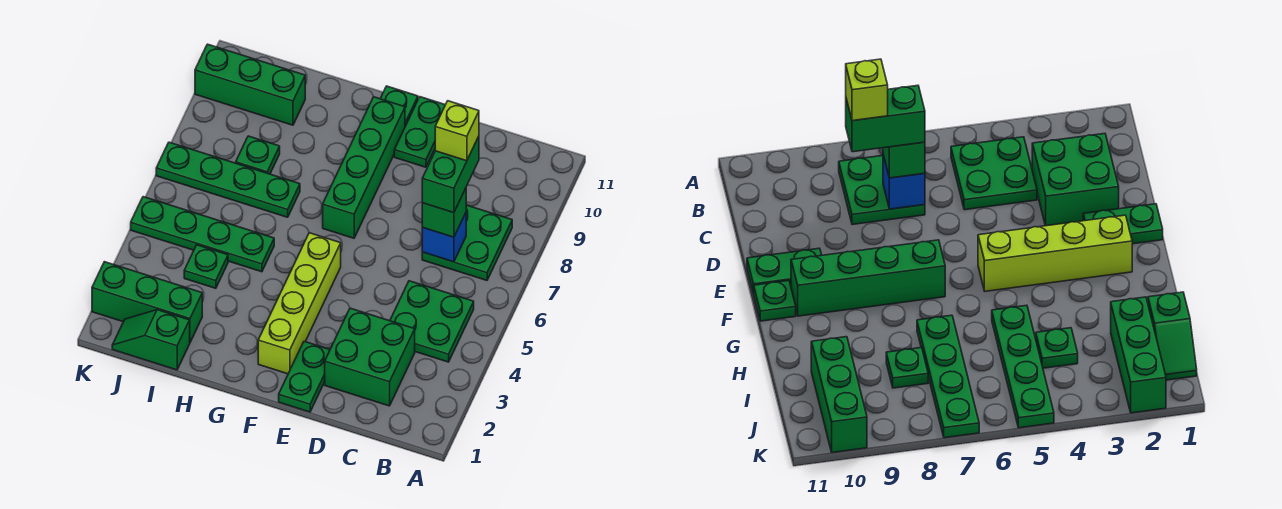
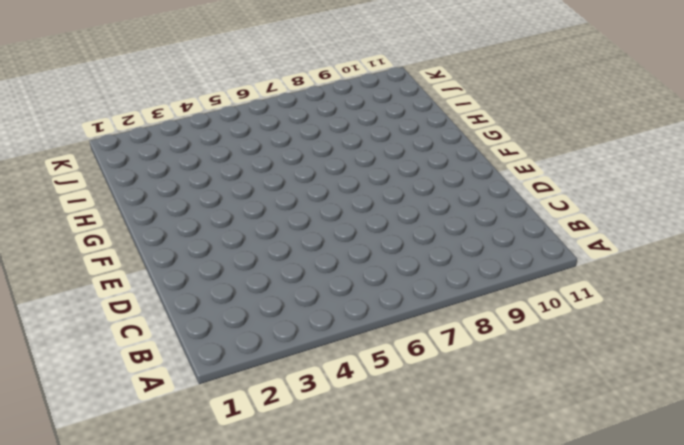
none -> green plate B4:C5 level 1
none -> green plate B7:C8 level 1
none -> green brick C2:D3 level 1

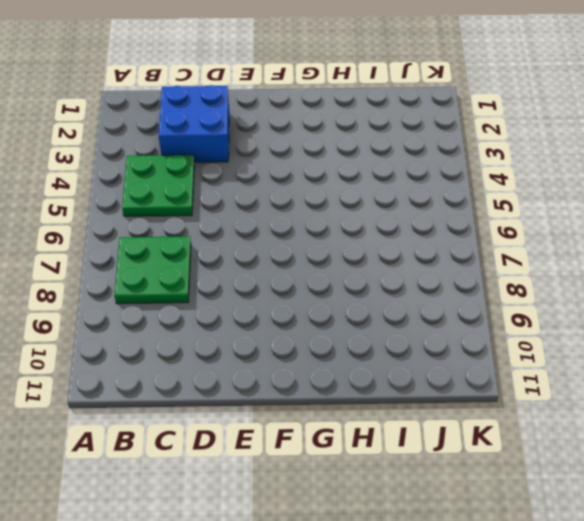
blue brick C2:D3 level 1 -> green brick C2:D3 level 1
none -> green plate E1:E2 level 1
none -> green plate E10:E11 level 1
none -> lime brick F2:F5 level 1

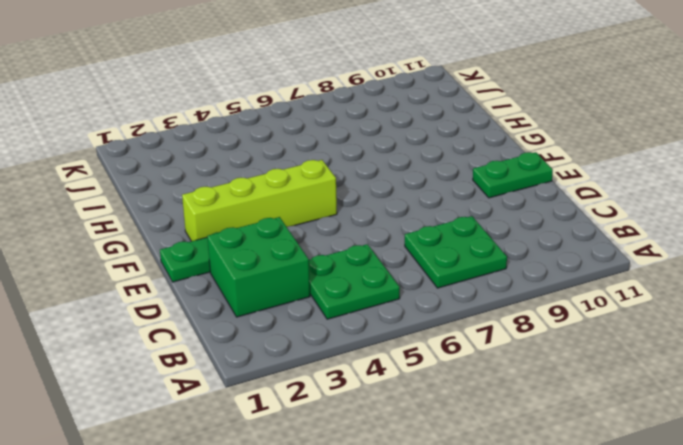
none -> green brick F7:F10 level 1
none -> green plate F11 level 1
none -> green plate H5:K5 level 1

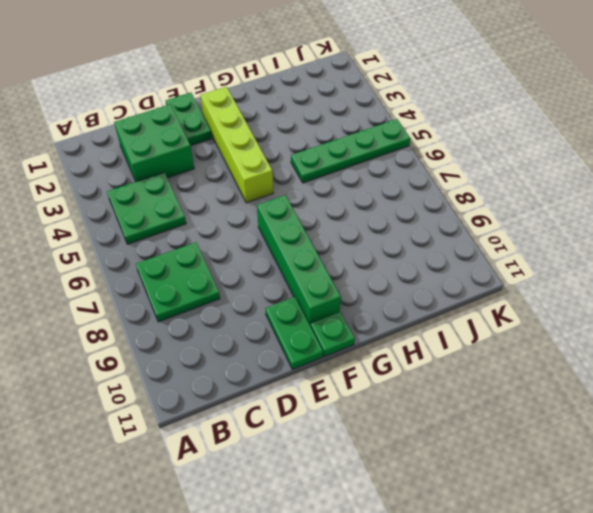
none -> green plate H7:K7 level 1
none -> green slope I1:J1 level 1 top I
none -> green brick I2:K2 level 1

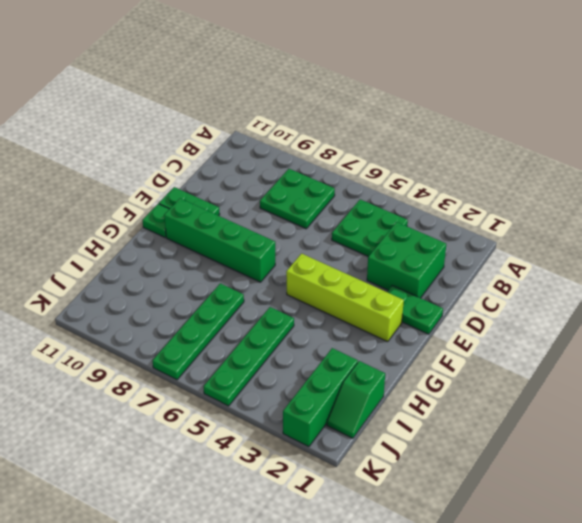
none -> green plate I4 level 1
none -> green plate I8 level 1
none -> green brick I10:K10 level 1

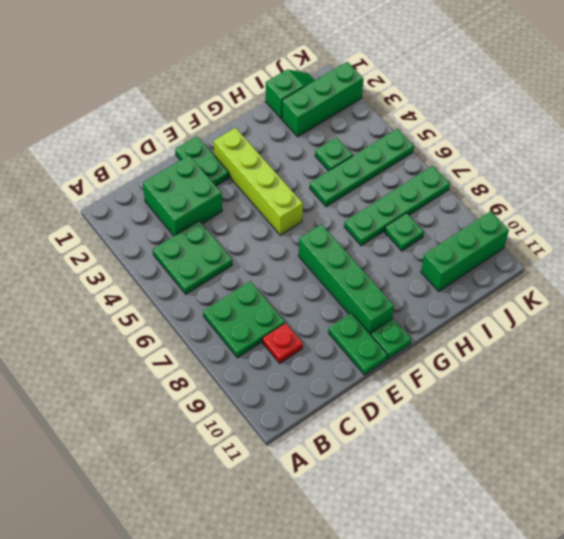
red plate C9 level 1 -> none
none -> blue brick C7 level 2
none -> green brick C7 level 3
none -> green brick C7:C8 level 4

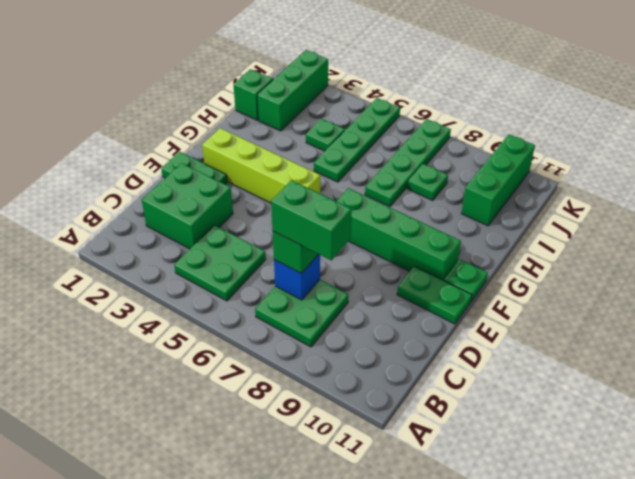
none -> lime brick C8 level 5

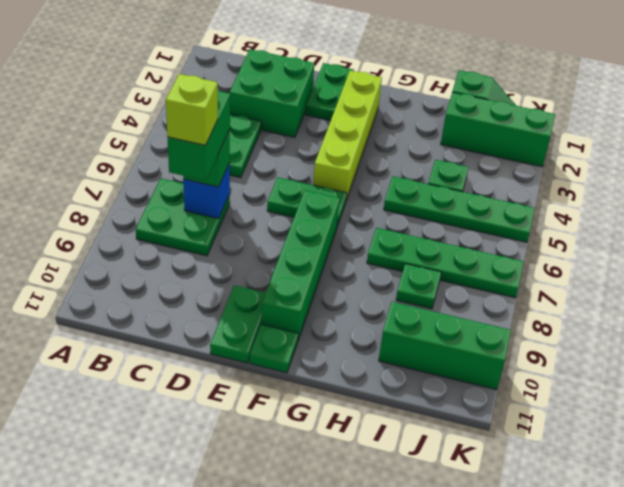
green plate E6:F6 level 1 -> none

